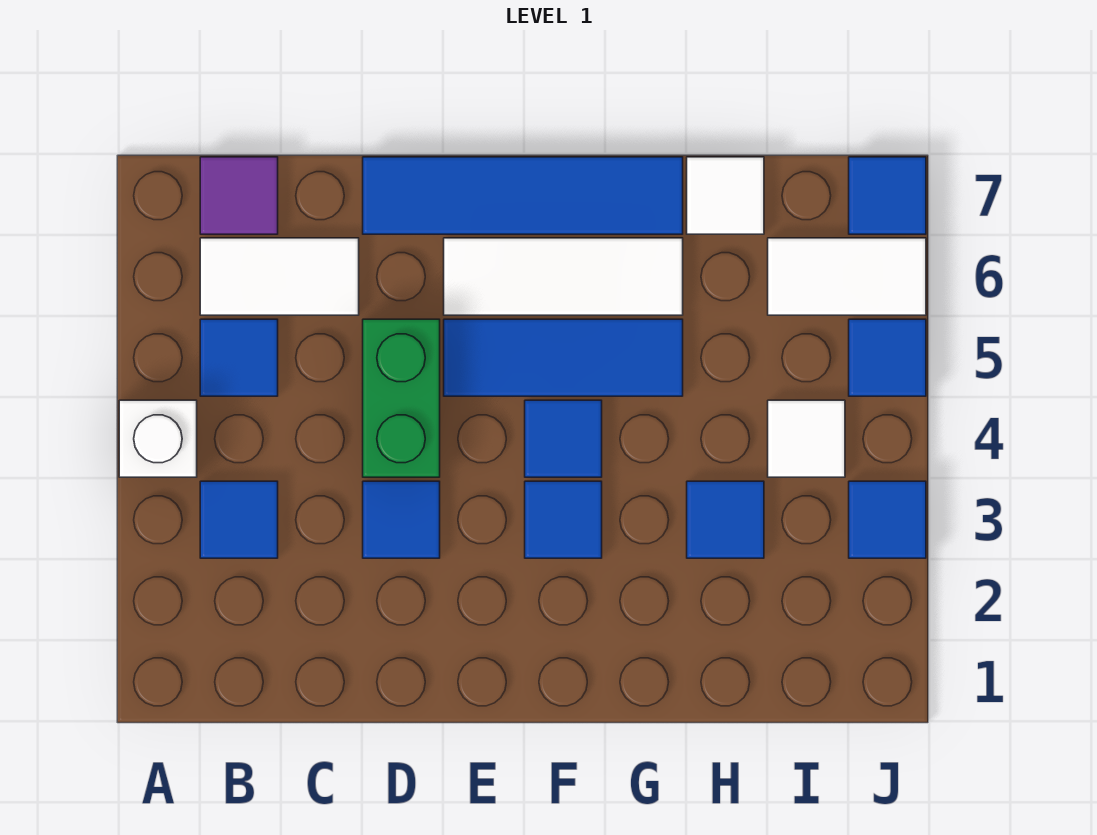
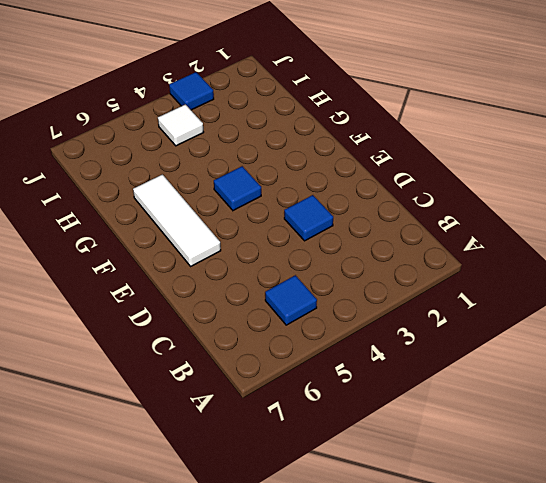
none -> white brick A4 level 1
none -> blue tile B3 level 1
none -> white tile B6:C6 level 1

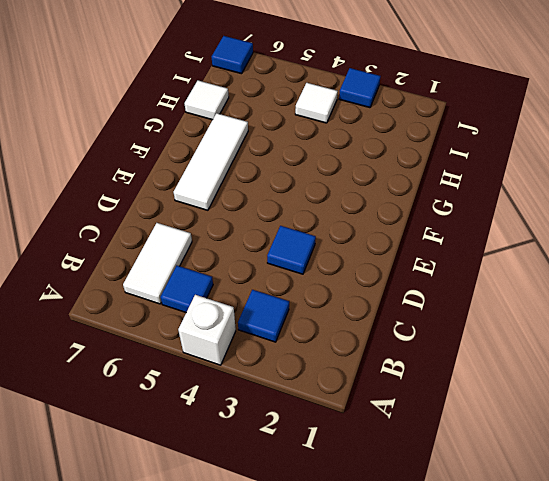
none -> purple tile B7 level 1
none -> green brick D4:D5 level 1
none -> blue tile D7:G7 level 1

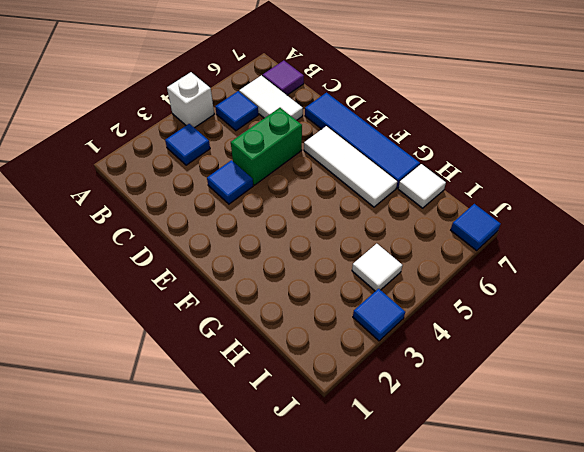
none -> blue tile E5:G5 level 1
none -> blue tile F3 level 1
none -> blue tile F4 level 1

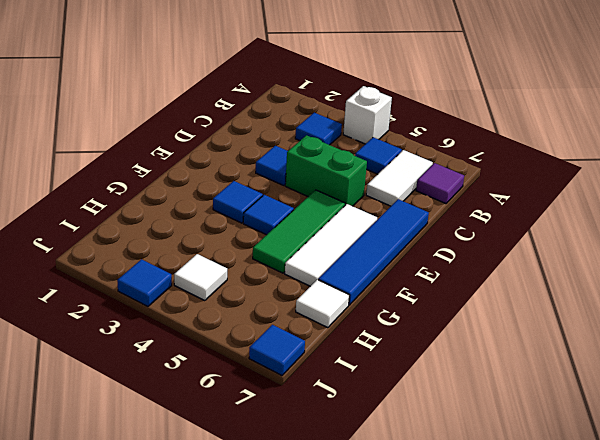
green tile E5:G5 level 1 -> blue tile E5:G5 level 1
none -> blue tile H3 level 1
none -> white tile I6:J6 level 1
none -> blue tile J5 level 1

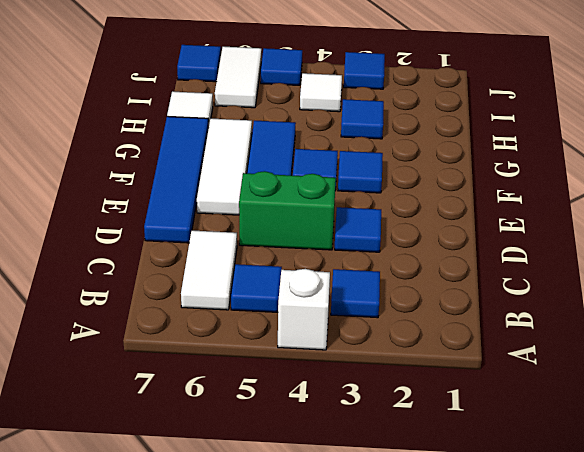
none -> purple tile B7 level 1

